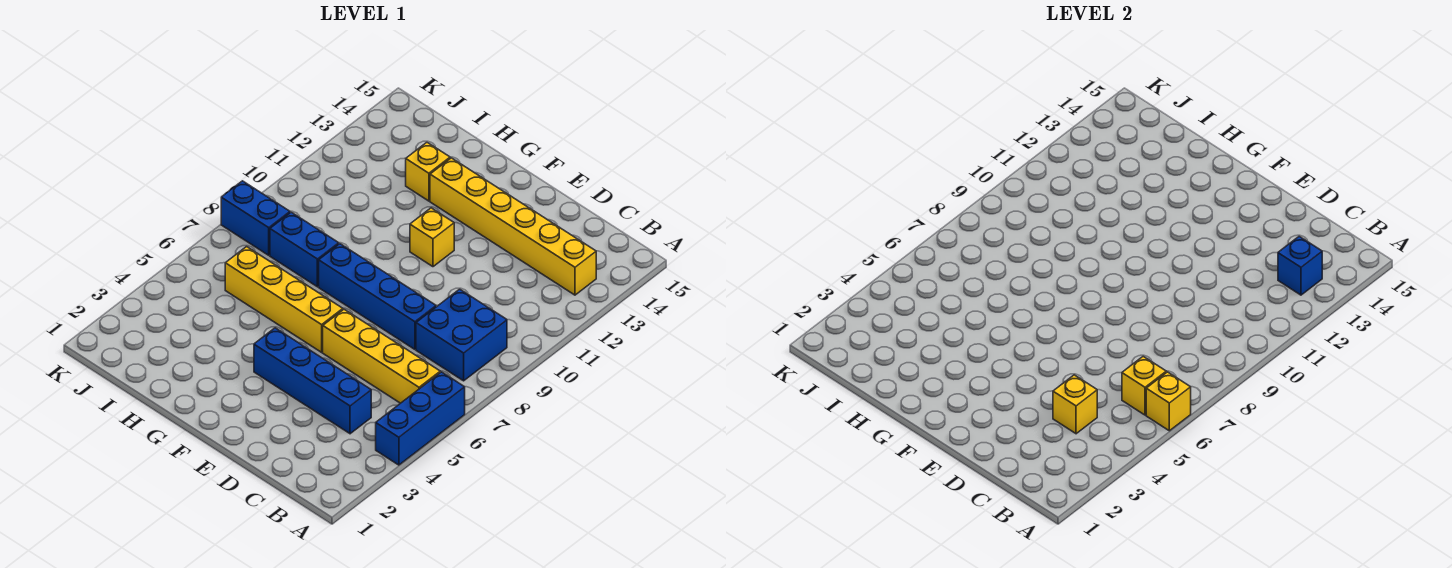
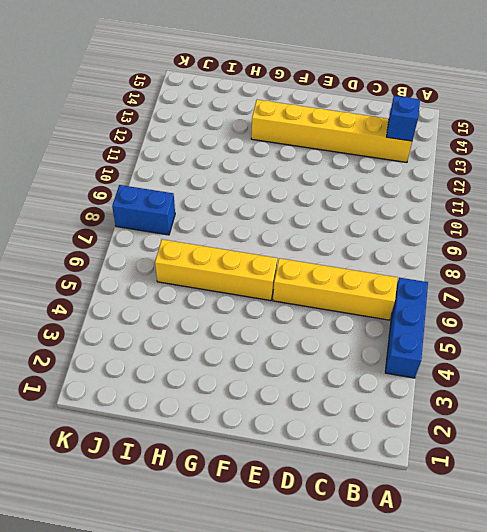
none -> blue brick B8:C9 level 1
none -> blue brick C4:F4 level 1
none -> blue brick D8:G8 level 1

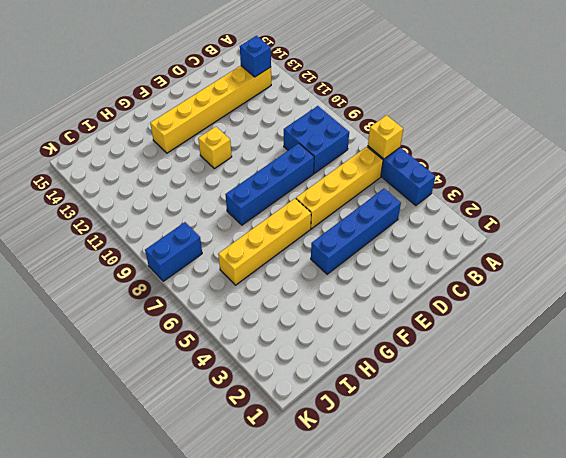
none -> blue brick H8:I8 level 1
none -> yellow brick H13 level 1
none -> yellow brick B6 level 2

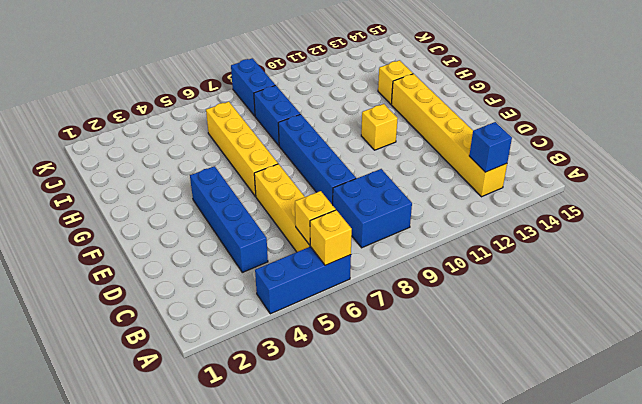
none -> yellow brick C4 level 2

